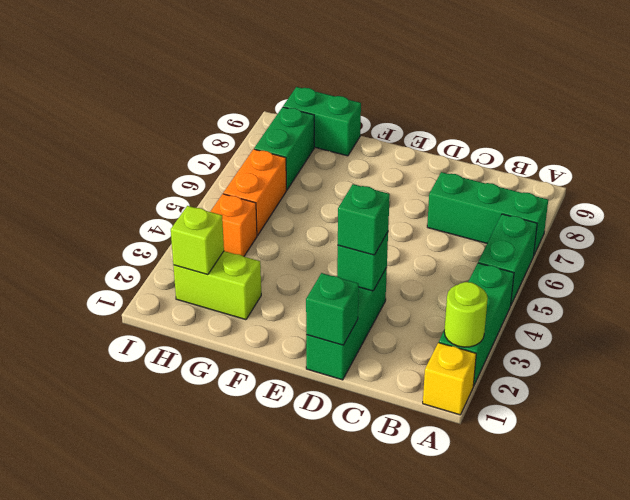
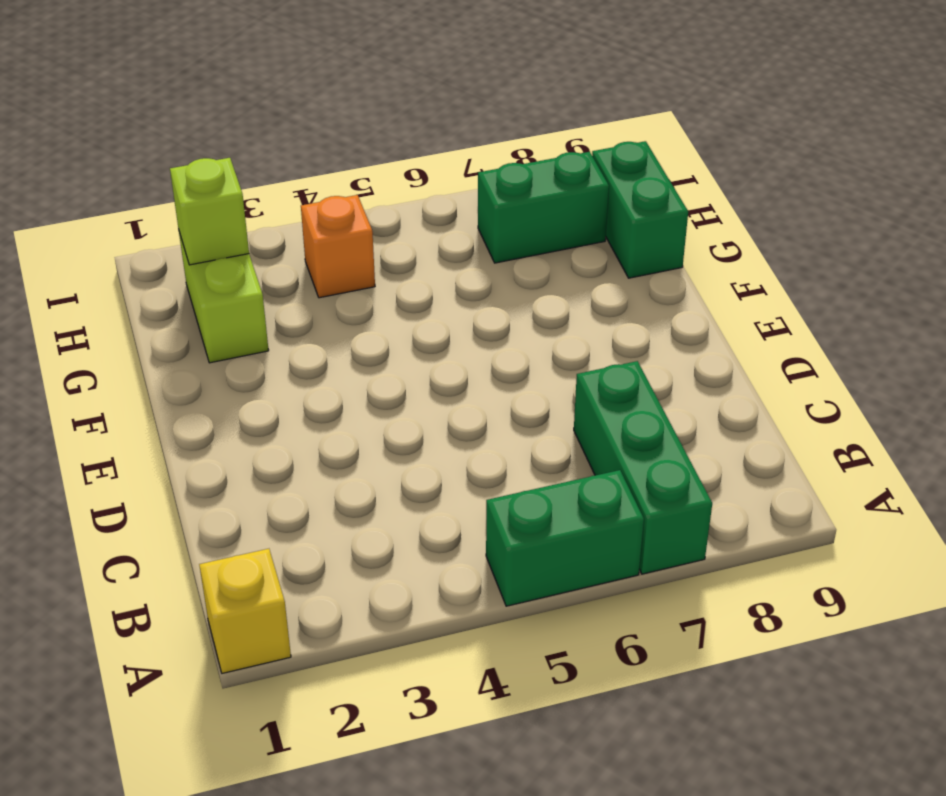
none -> green brick A2:A4 level 1
none -> green brick D1:D3 level 1
none -> orange brick H5:H6 level 1

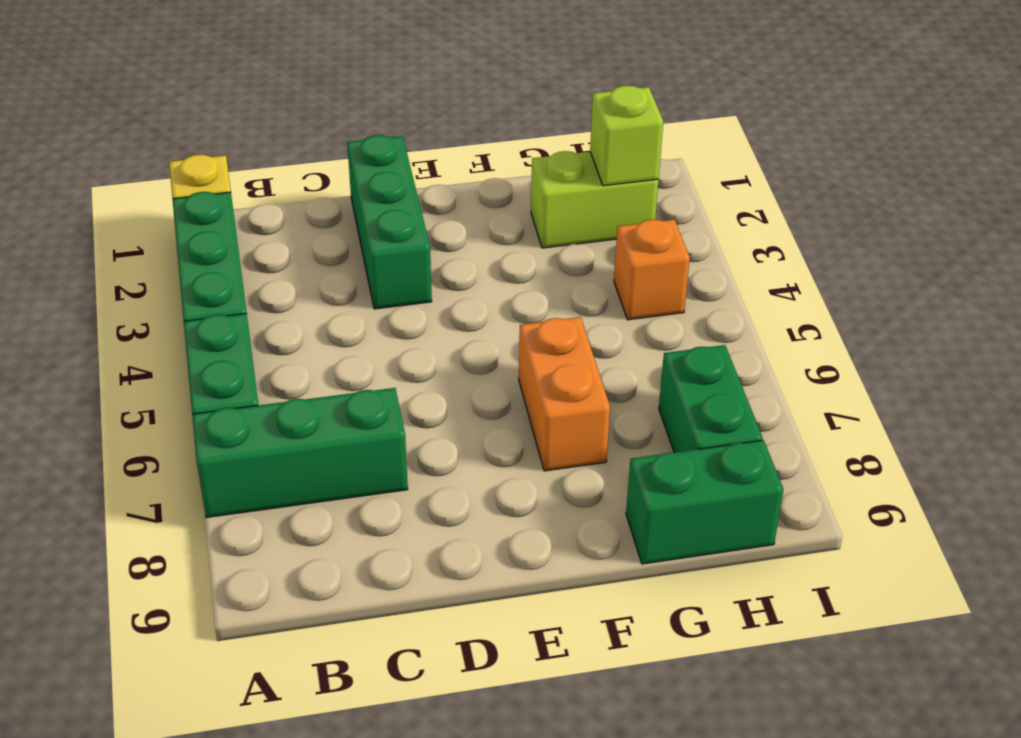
orange brick F6:F7 level 1 -> orange brick H5:H6 level 1
none -> lime round brick A2 level 2
none -> green brick D1 level 2
none -> green brick D3 level 2

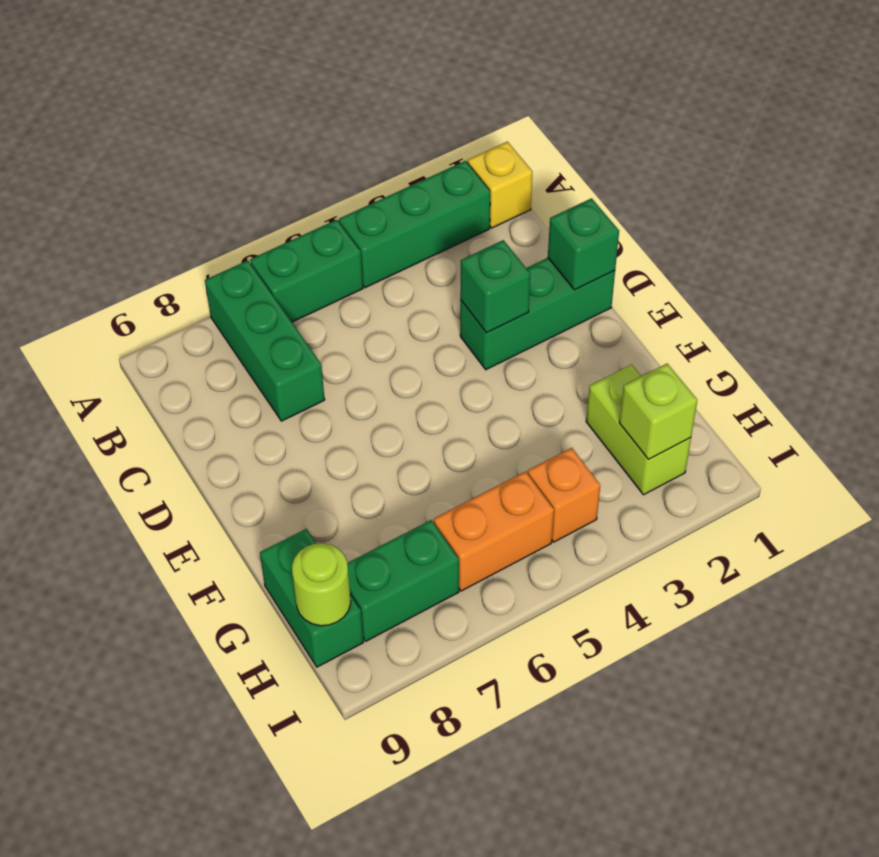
lime round brick H9 level 2 -> lime round brick A2 level 2
none -> green brick D3 level 3

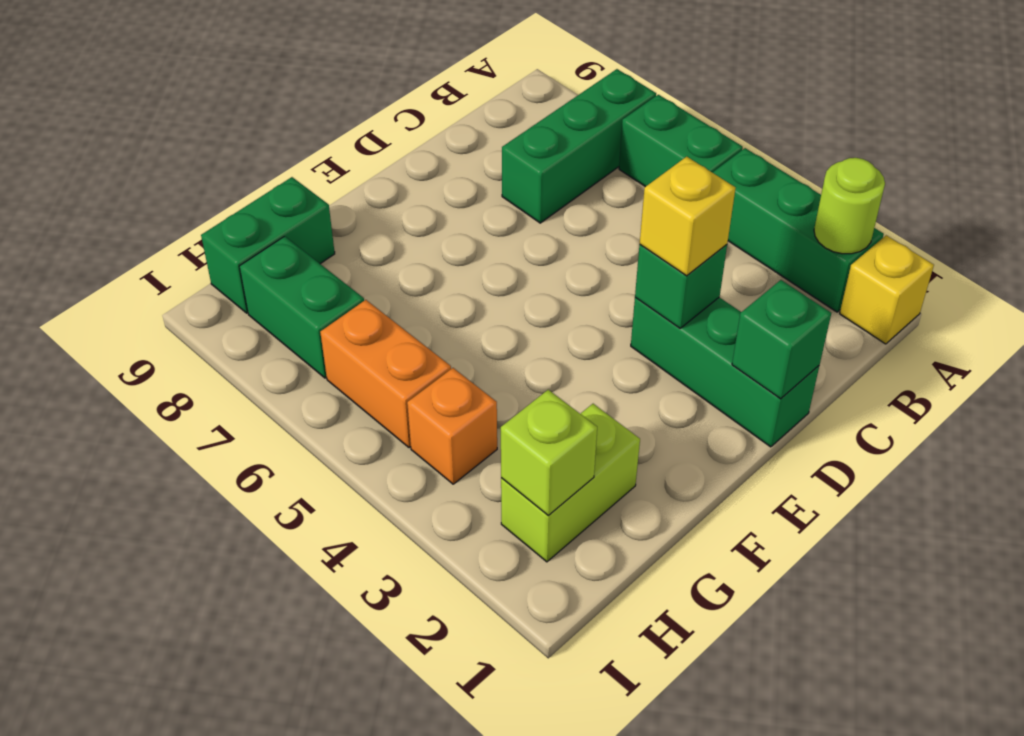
yellow brick D3 level 3 -> green brick D3 level 3

